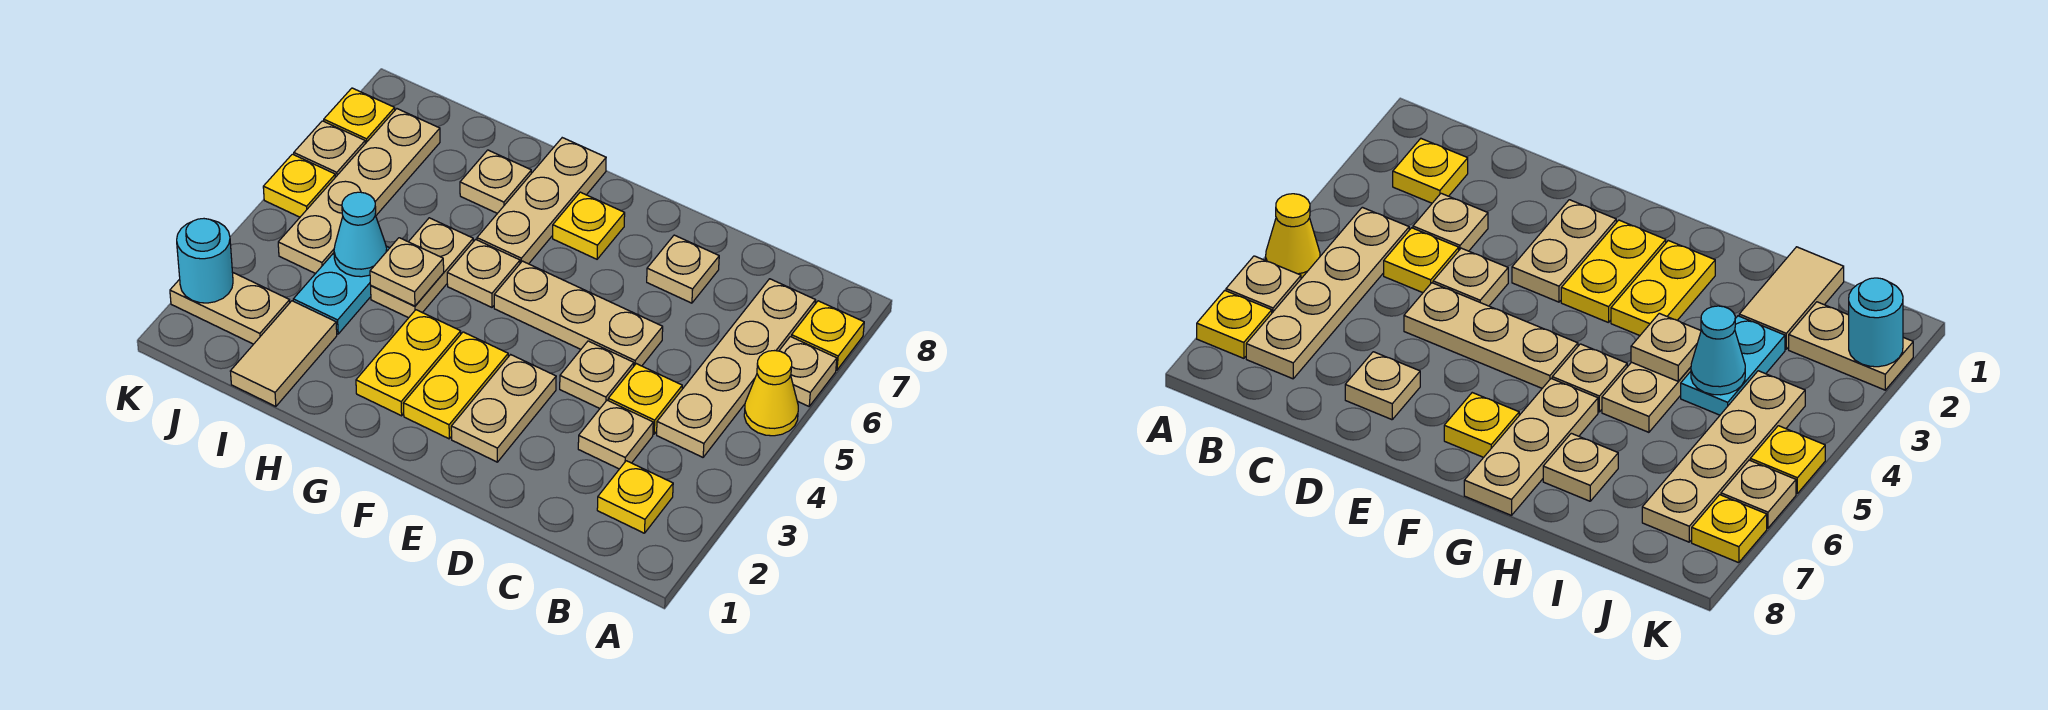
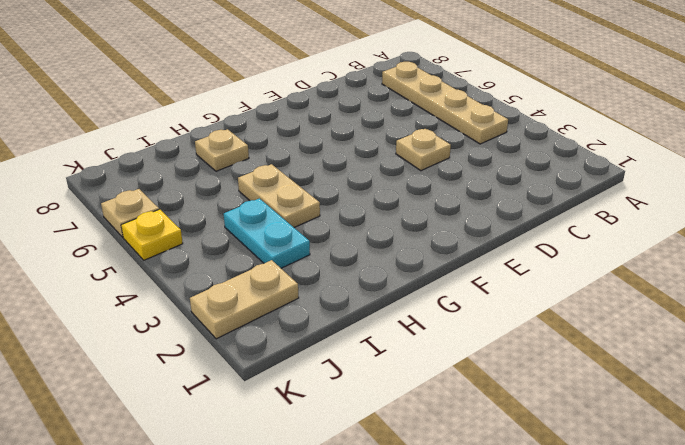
none -> yellow cone A5 level 1
none -> tan plate A6 level 1
none -> yellow plate A7 level 1

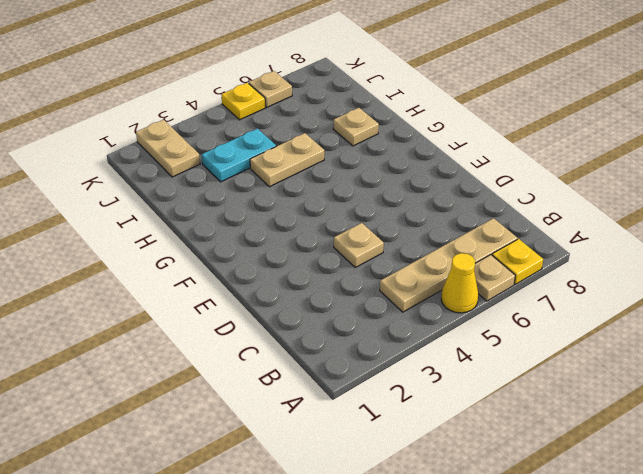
none -> yellow plate B2 level 1
none -> tan plate C3 level 1
none -> yellow plate C4 level 1

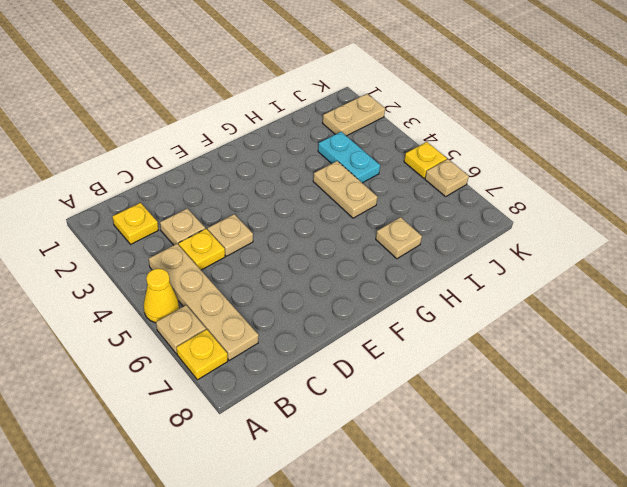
none -> tan plate D5:F5 level 1
none -> tan plate D7 level 1
none -> tan plate E2:E3 level 1

